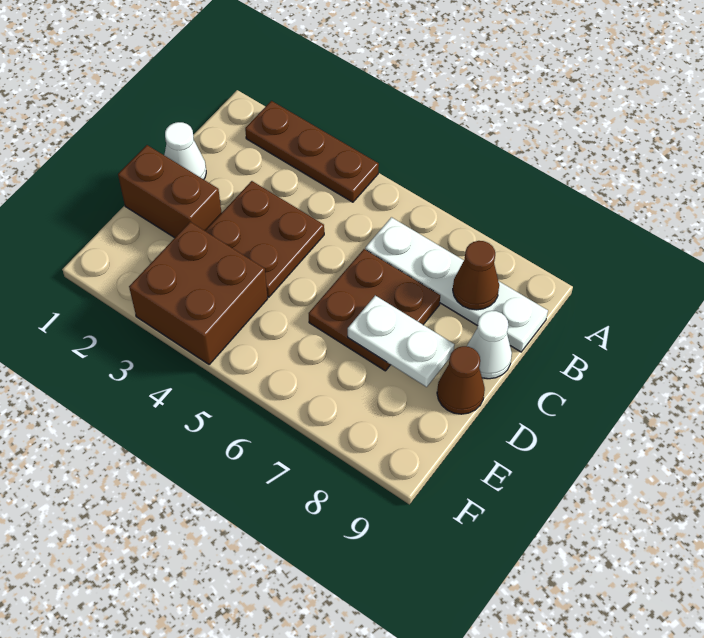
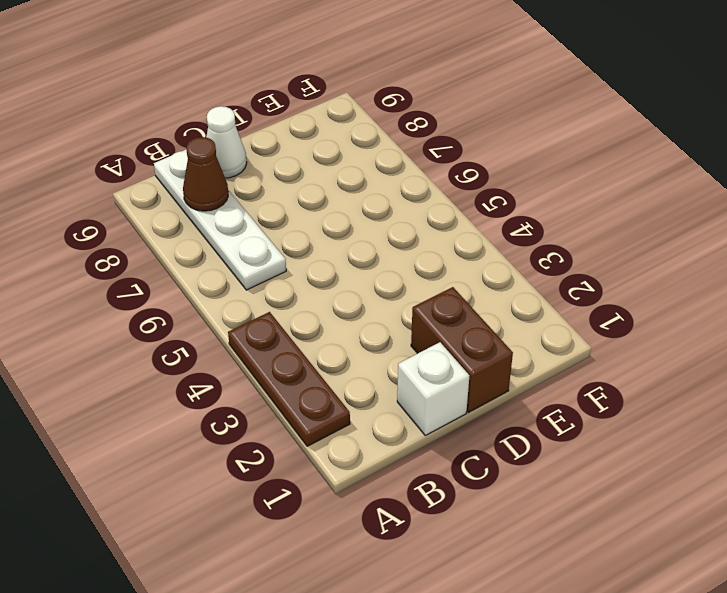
white brick C1 level 1 -> white cone C1 level 1
none -> brown plate C3:D4 level 1
none -> brown plate C6:D7 level 1

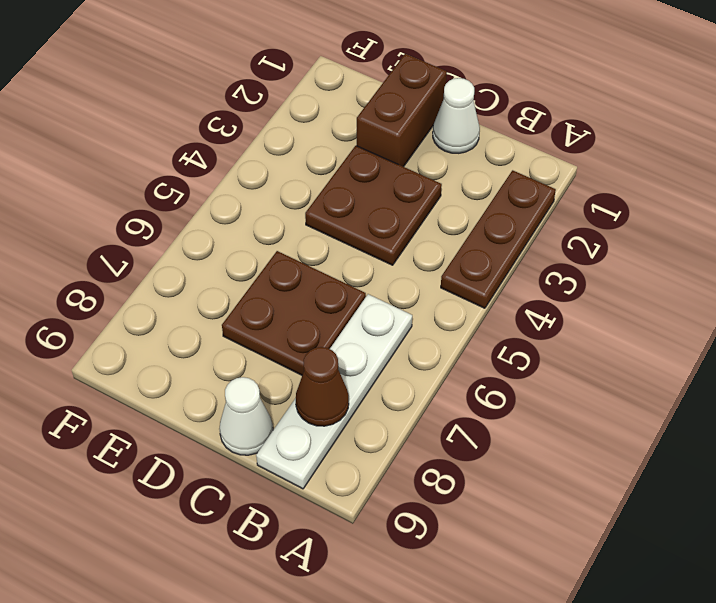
none -> brown cone D9 level 1
none -> brown brick E3:F4 level 1

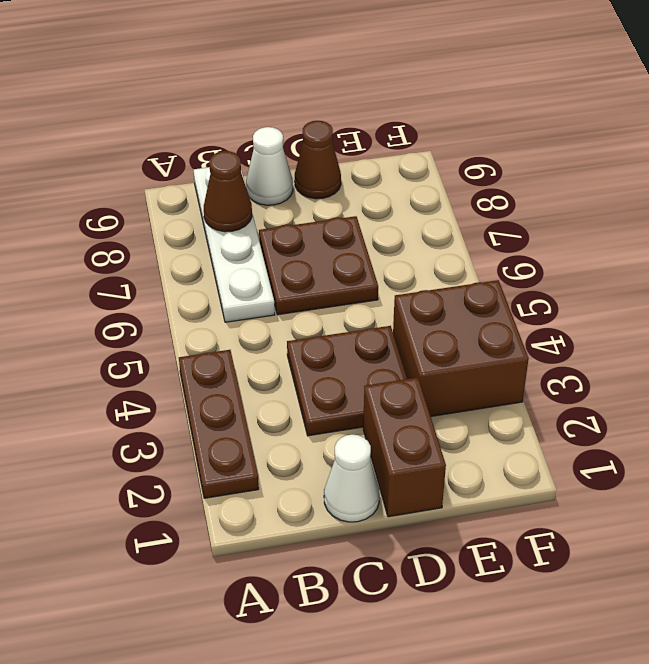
none -> white plate D7:D8 level 2

